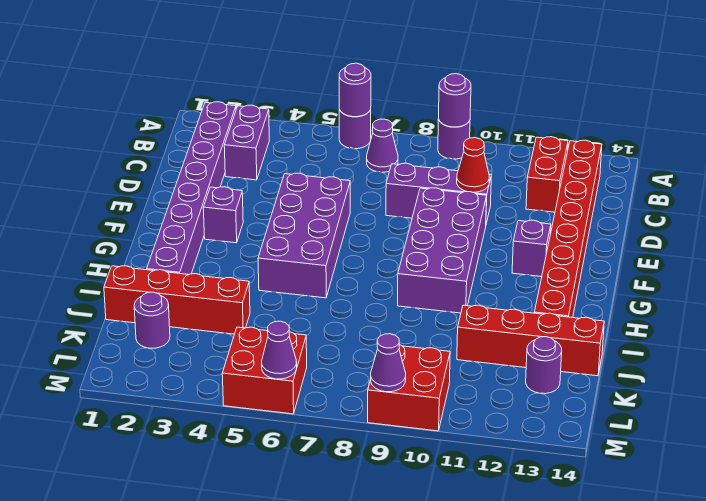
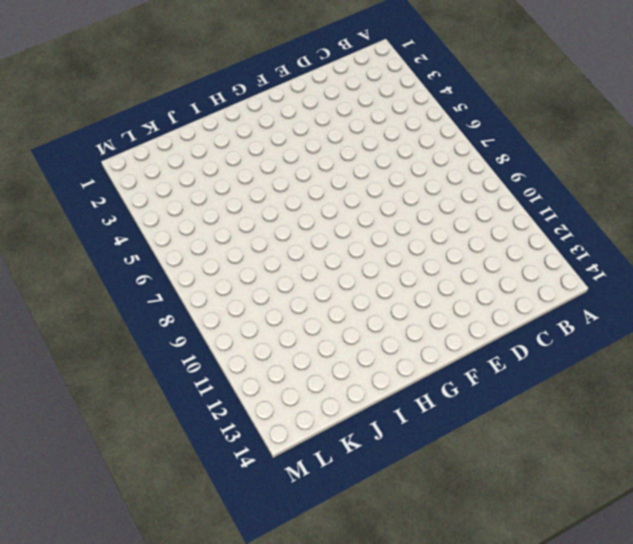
none -> purple round brick A6 level 1
none -> purple round brick A9 level 1
none -> purple brick B2:I2 level 1

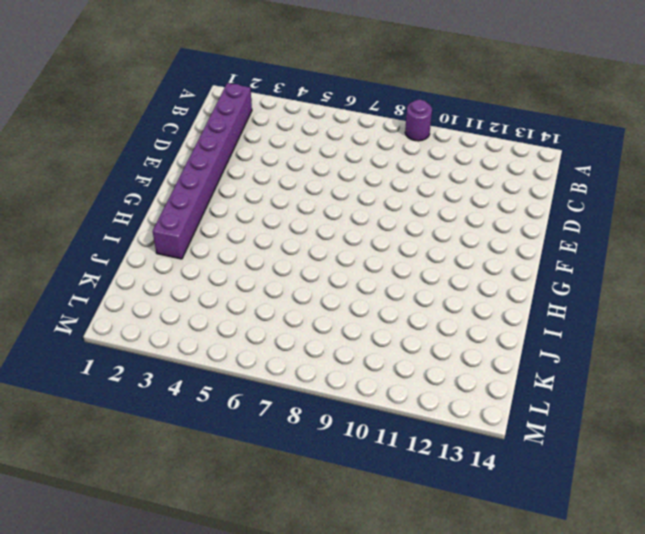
none -> purple round brick A6 level 1
none -> purple brick B3:C3 level 1
none -> purple cone B7 level 1

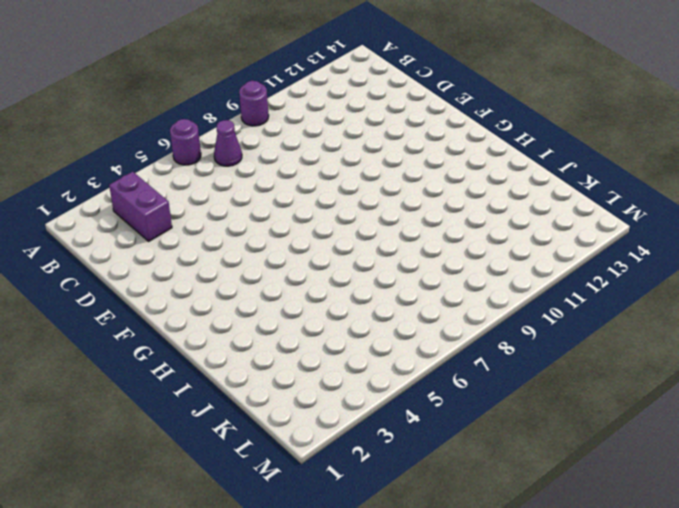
none -> purple brick B2:I2 level 1
none -> red brick B12:C12 level 1
none -> red brick B13:I13 level 1

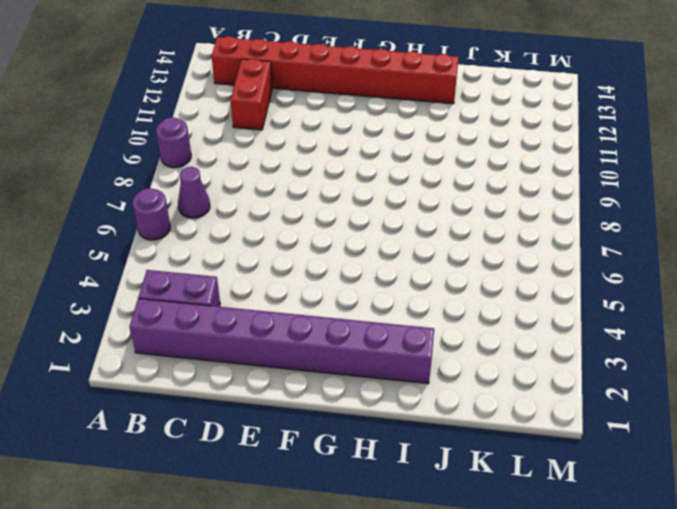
red brick C11:C12 level 1 -> red brick B12:C12 level 1
none -> purple brick D8:D10 level 1
none -> purple brick E5:H6 level 1
none -> purple brick E9:H10 level 1

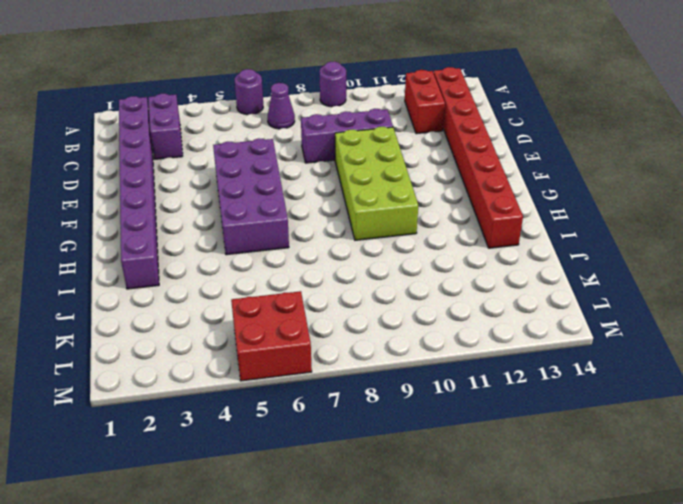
lime brick E9:H10 level 1 -> purple brick E9:H10 level 1
none -> purple brick F3 level 1
none -> purple brick F12 level 1
none -> red brick J1:J4 level 1

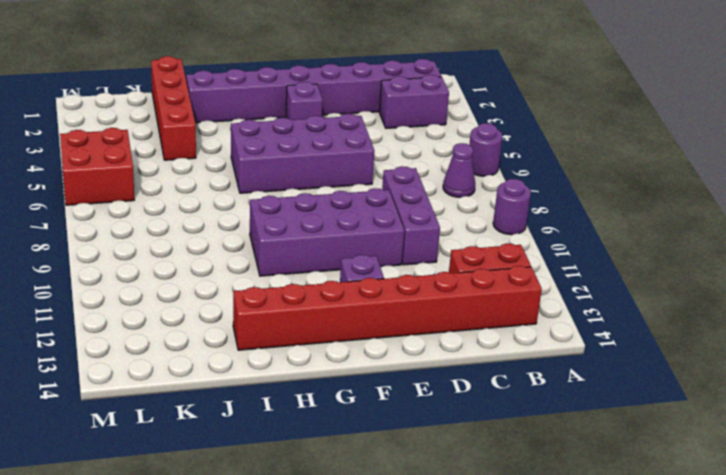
none -> red brick J11:J14 level 1
none -> purple round brick K2 level 1
none -> purple round brick K13 level 1

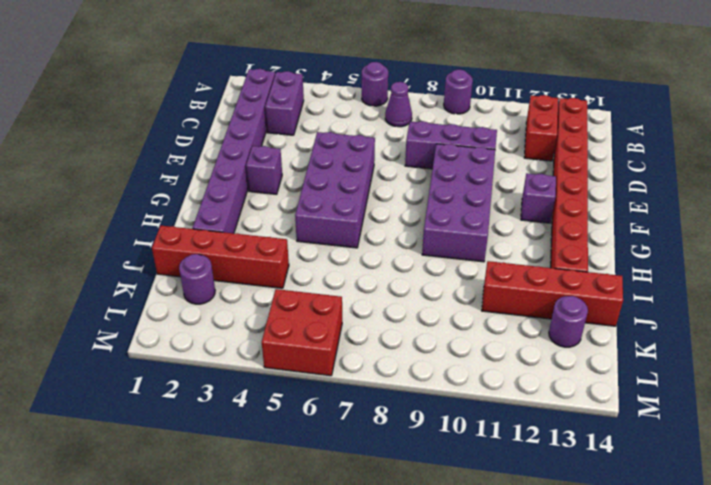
none -> red brick L9:M10 level 1
none -> purple round brick A6 level 2
none -> purple round brick A9 level 2

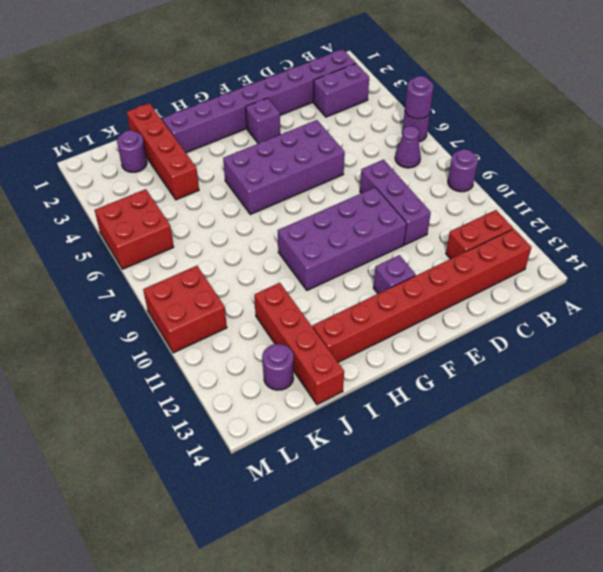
none -> purple round brick A9 level 2
none -> red cone D10 level 2
none -> purple cone M6 level 2

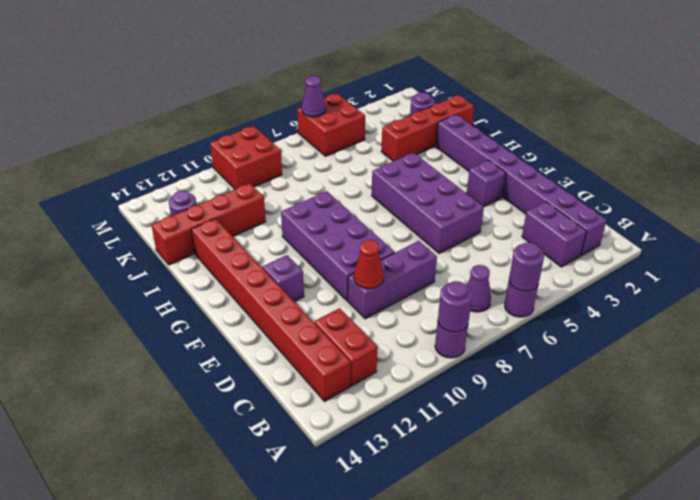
none -> purple cone M9 level 2

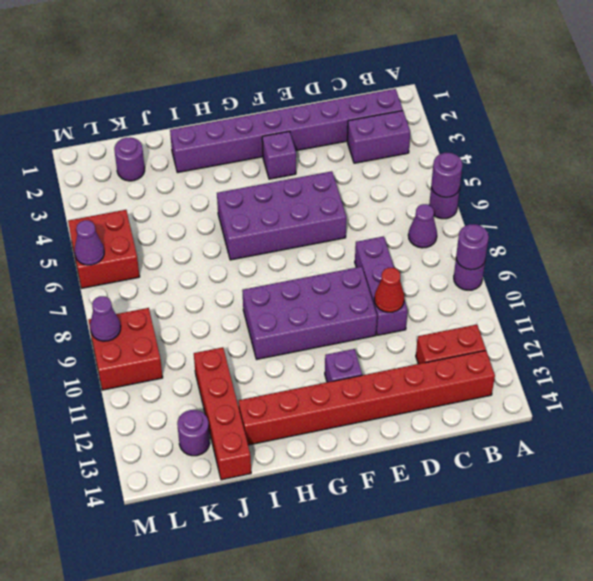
none -> red brick J1:J4 level 1

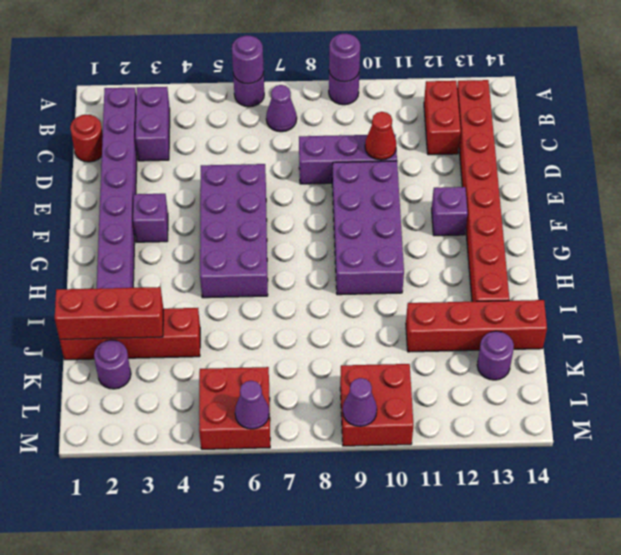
red round brick C1 level 1 -> none
red brick J1:J3 level 2 -> none

